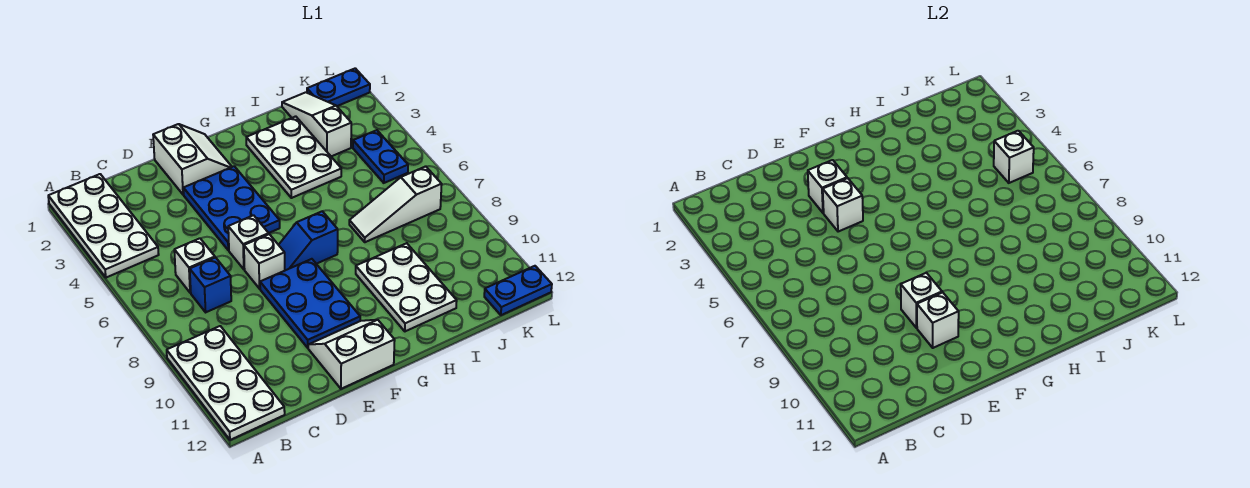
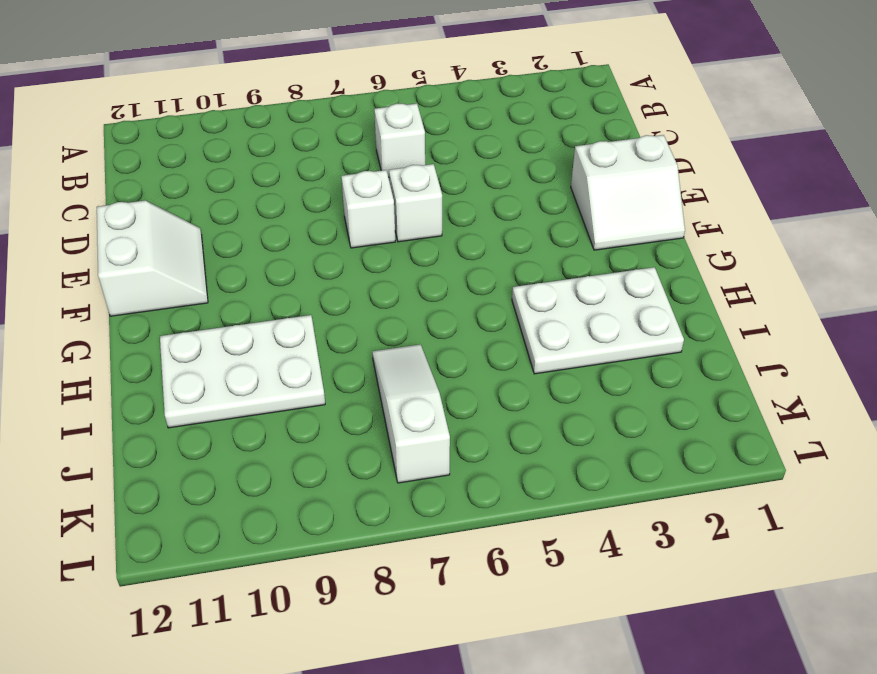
none -> white plate A1:B4 level 1
none -> white plate A9:B12 level 1
none -> blue brick C7 level 1

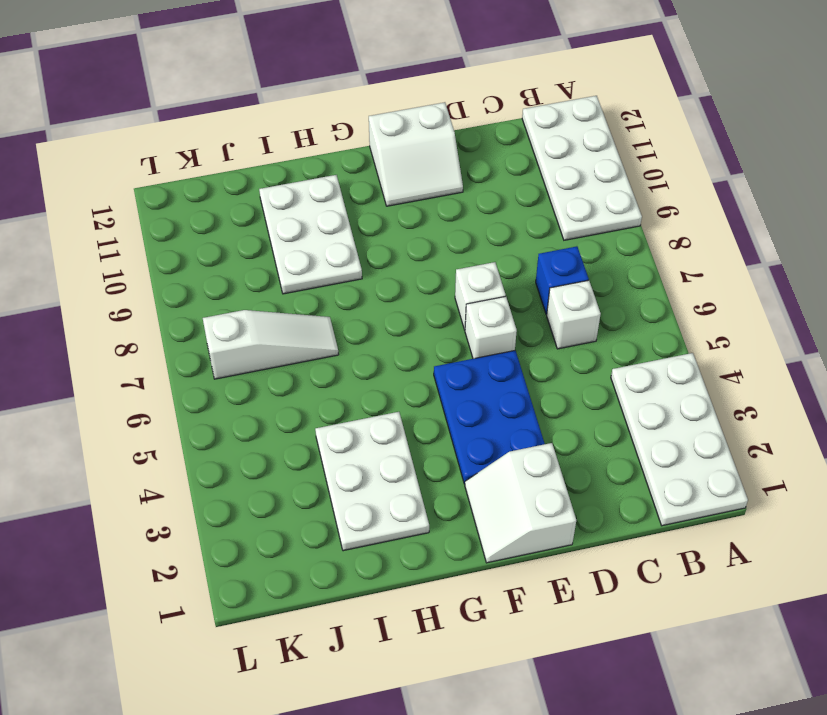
none -> blue plate E8:F10 level 1
none -> blue slope F7:G7 level 1 top G
none -> white slope J1:J3 level 1 top 3

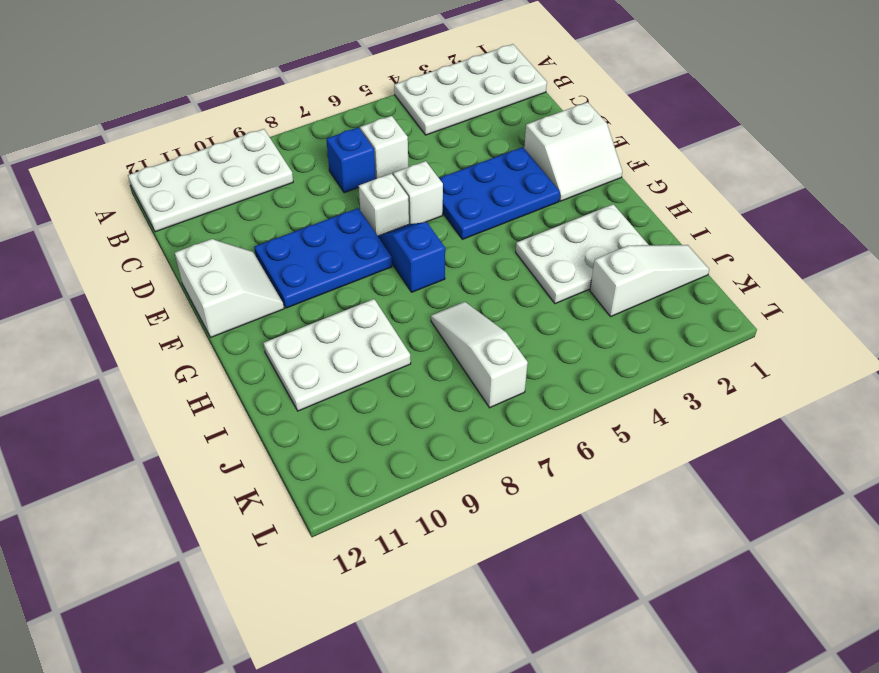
none -> blue plate K1:L1 level 1
none -> blue plate K4:K5 level 1
none -> blue plate K12:L12 level 1

